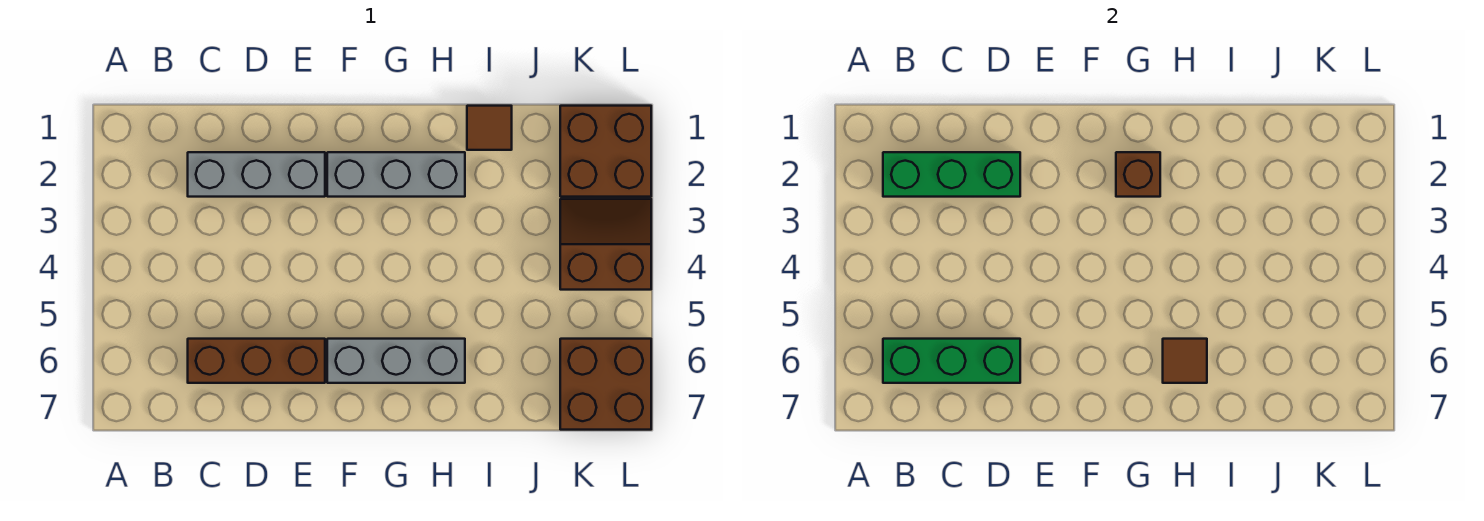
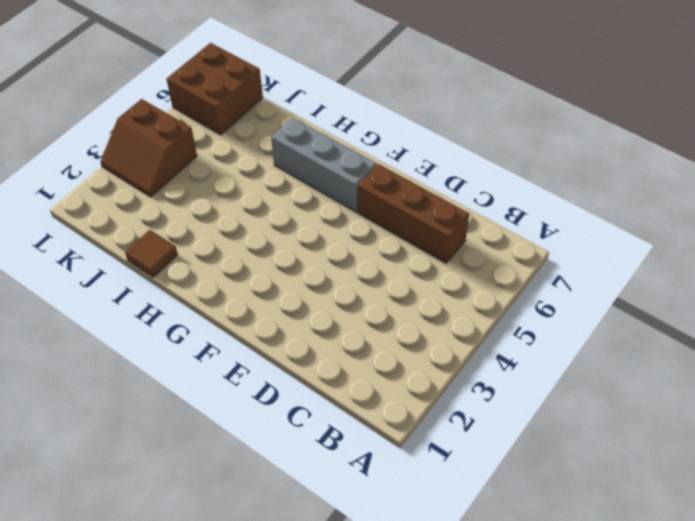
none -> grey brick C2:E2 level 1
none -> grey brick F2:H2 level 1
none -> brown brick K1:L2 level 1

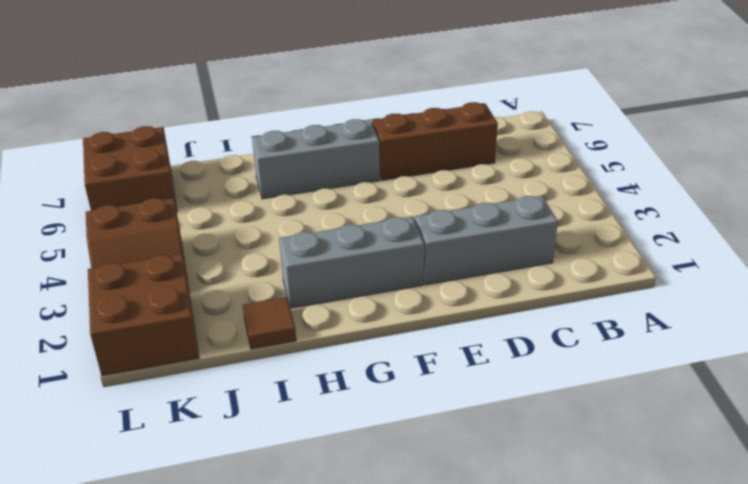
none -> green brick B2:D2 level 2
none -> green brick B6:D6 level 2
none -> brown brick G2 level 2

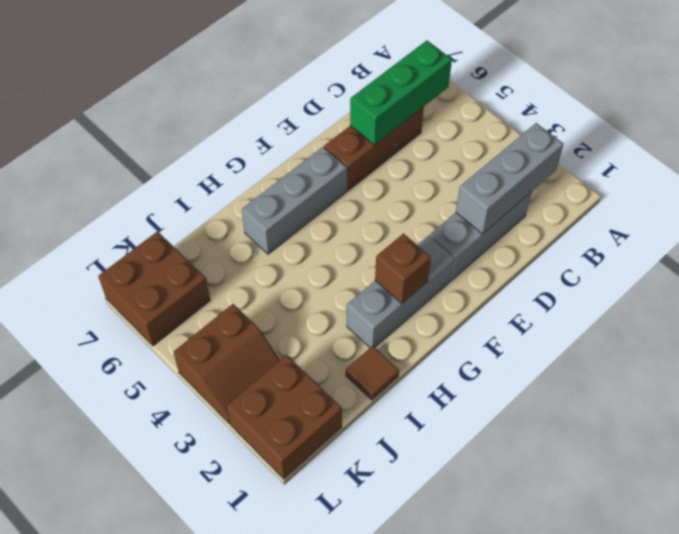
grey brick B2:D2 level 2 -> green brick B2:D2 level 2
none -> brown tile H6 level 2

